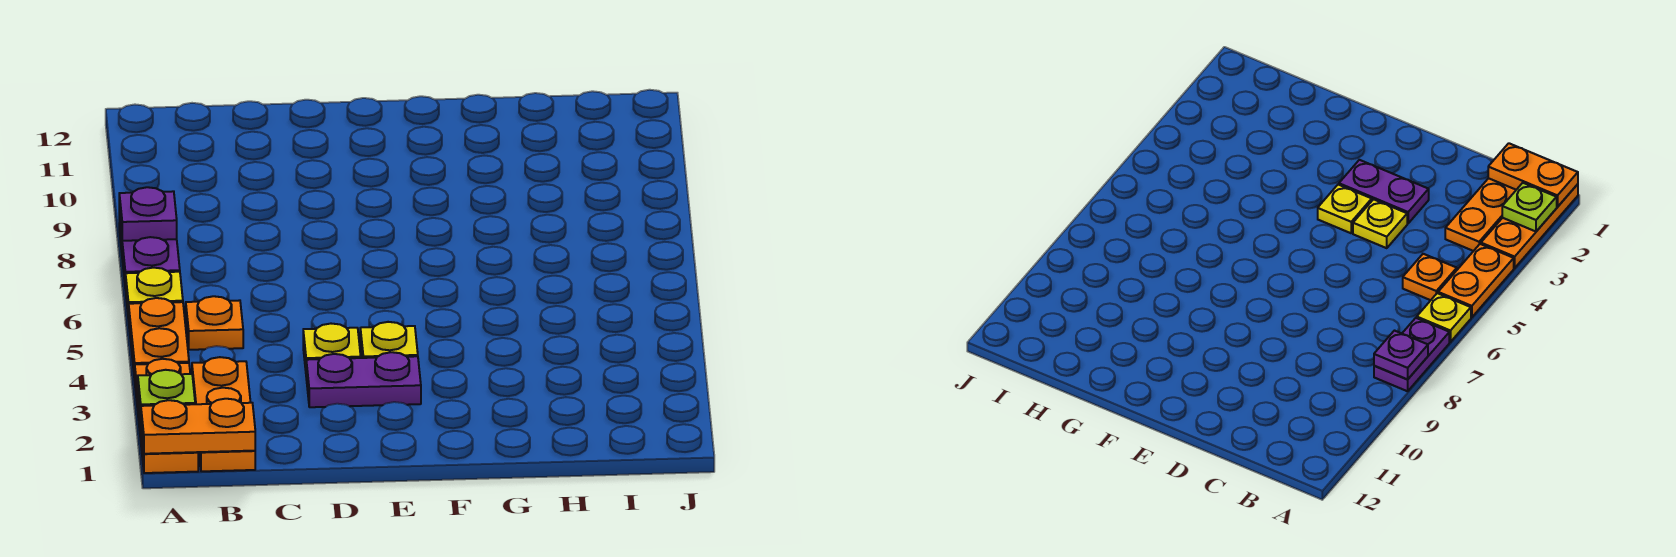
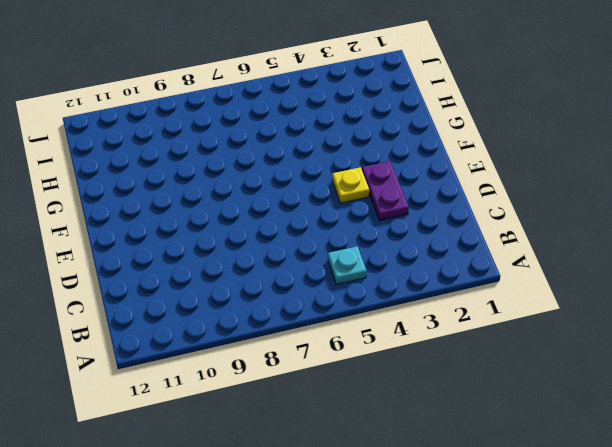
cyan plate B5 level 1 -> orange plate B5 level 1
none -> orange plate A1:A3 level 1
none -> orange plate A4:A5 level 1
none -> yellow plate A6 level 1

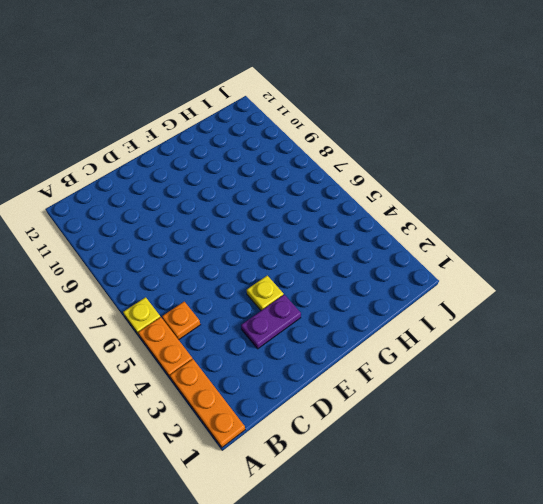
none -> purple plate A7:A8 level 1
none -> orange plate B1:B3 level 1
none -> yellow plate D4 level 1

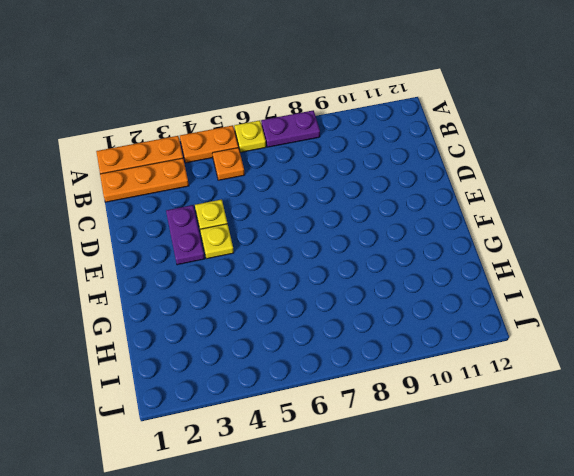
none -> orange plate A1:B1 level 2
none -> lime plate A2 level 2
none -> purple plate A8 level 2

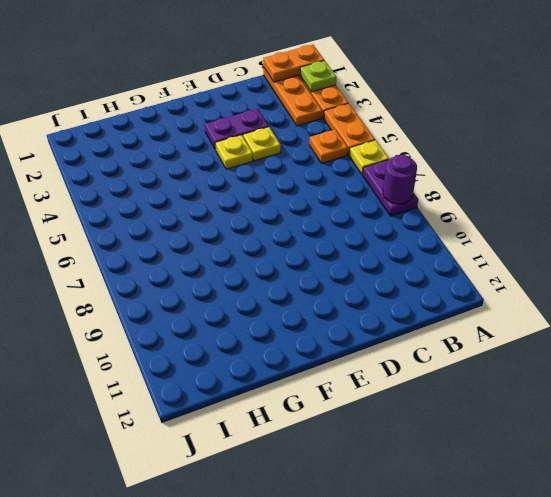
purple round brick A8 level 2 -> purple plate A8 level 2

